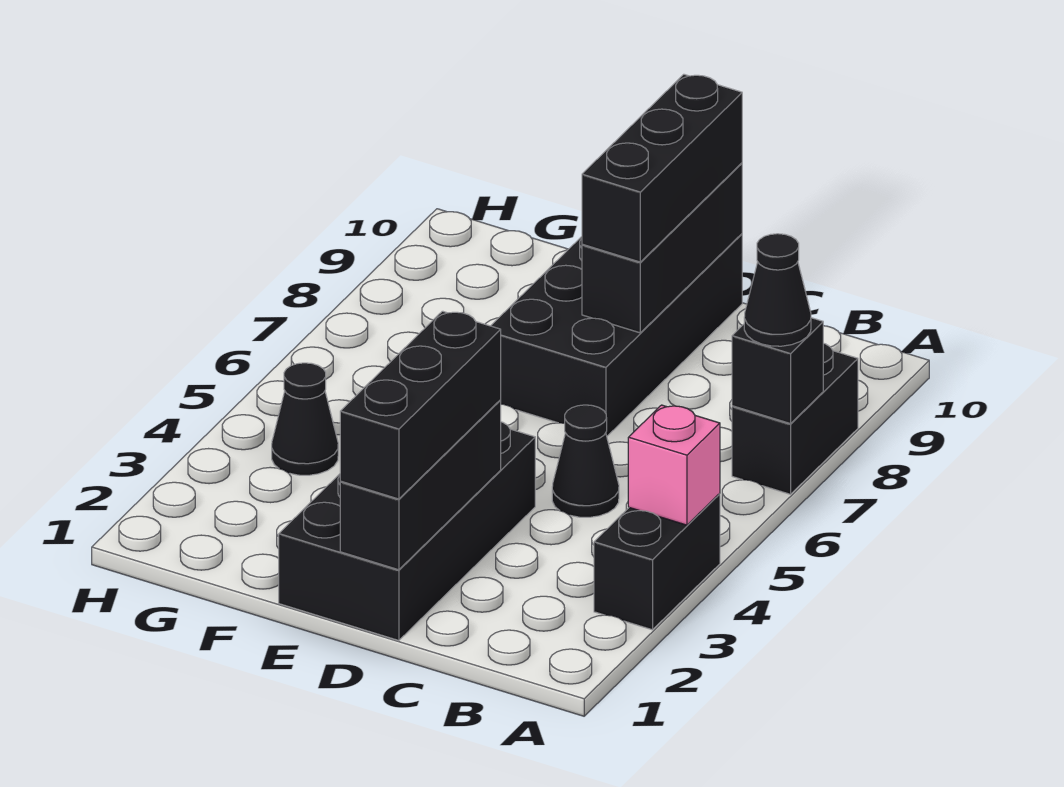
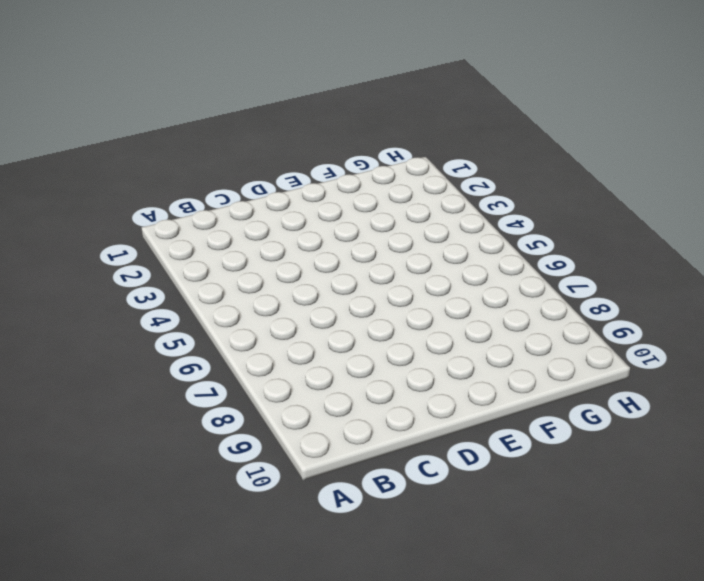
none -> black brick A3:A4 level 1
none -> black brick A7:A8 level 1
none -> black cone C5 level 1

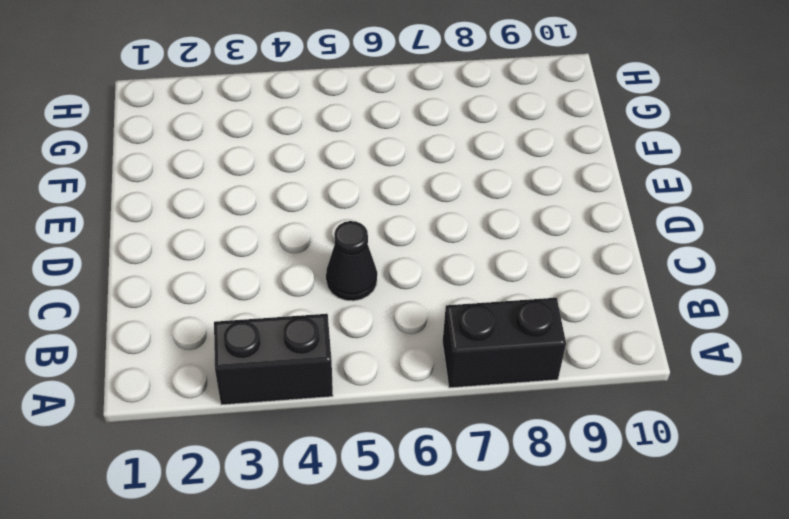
none -> black brick D1:E4 level 1
none -> black brick D7:E10 level 1
none -> black cone G4 level 1

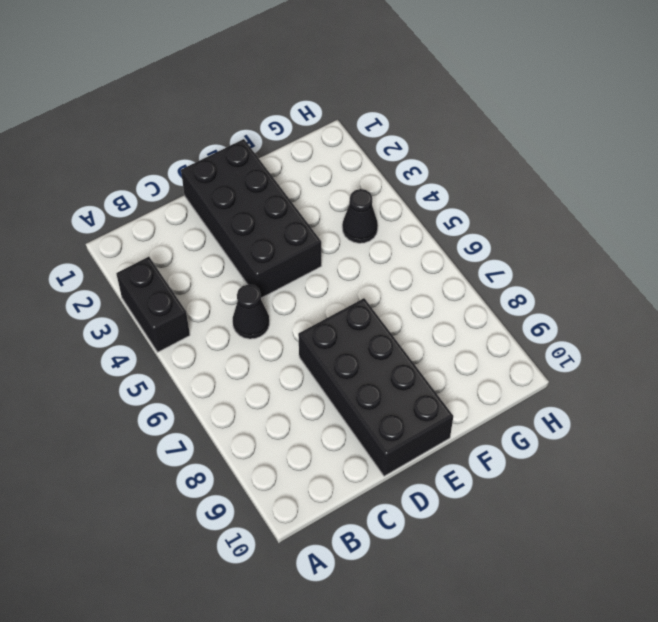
none -> black brick A7:A8 level 1
none -> pink brick A4 level 2
none -> black brick A7 level 2

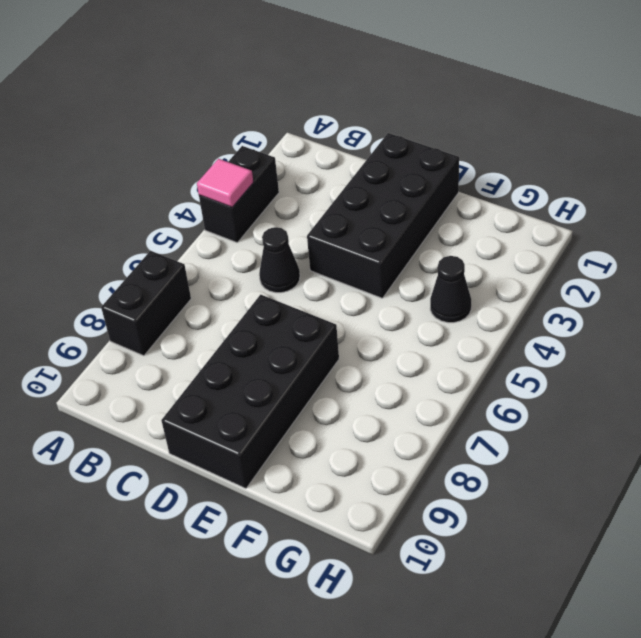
pink tile A4 level 2 -> pink brick A4 level 2
none -> black brick A7 level 2
none -> black brick D1:D3 level 2
none -> black brick D8:D10 level 2

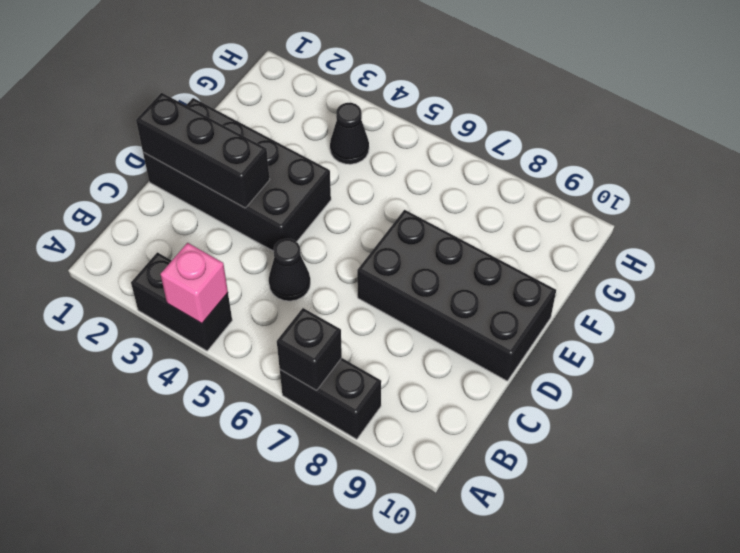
none -> black brick D8:D10 level 2
none -> black cone A7 level 3
none -> black brick D1:D3 level 3

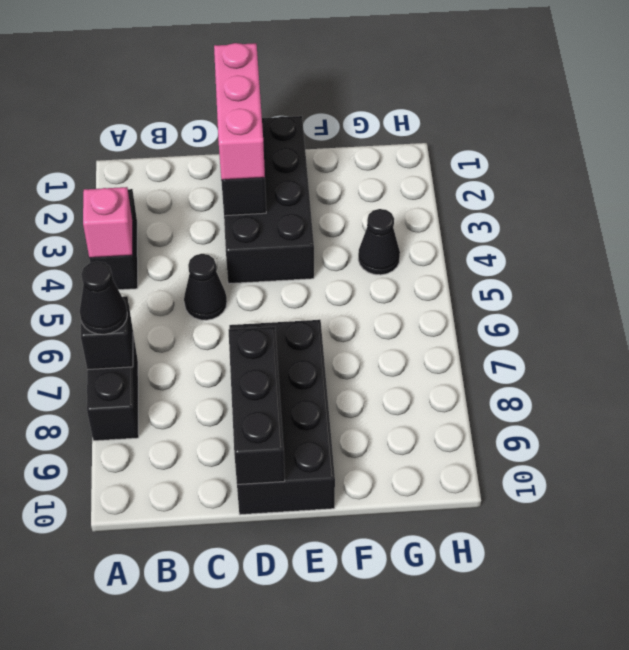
pink brick D1:D3 level 3 -> black brick D1:D3 level 3
none -> black brick D8:D10 level 3

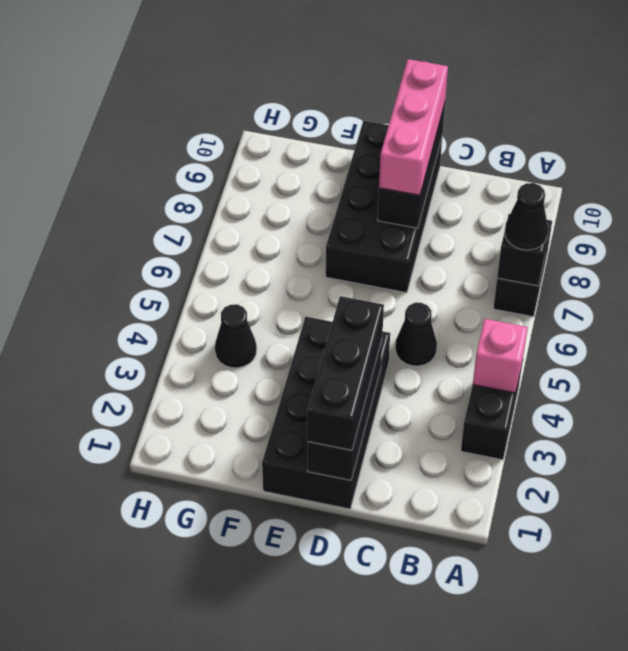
pink brick D8:D10 level 3 -> black brick D8:D10 level 3

